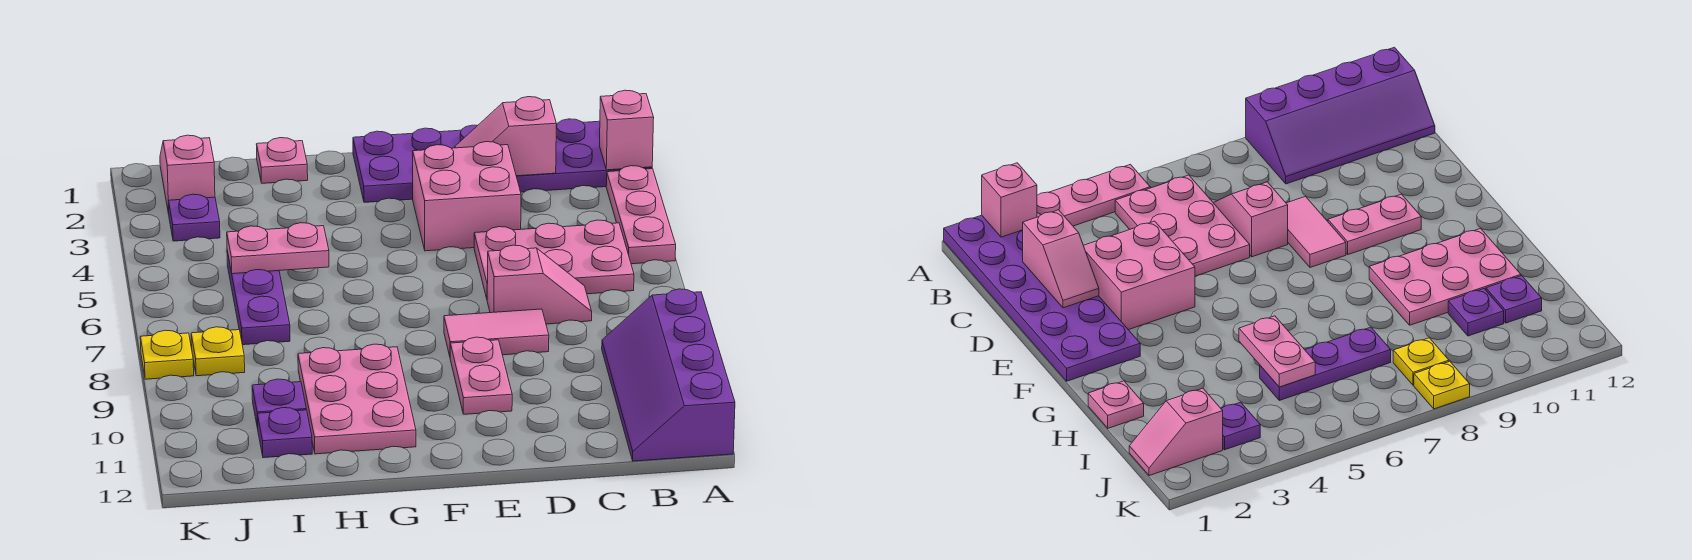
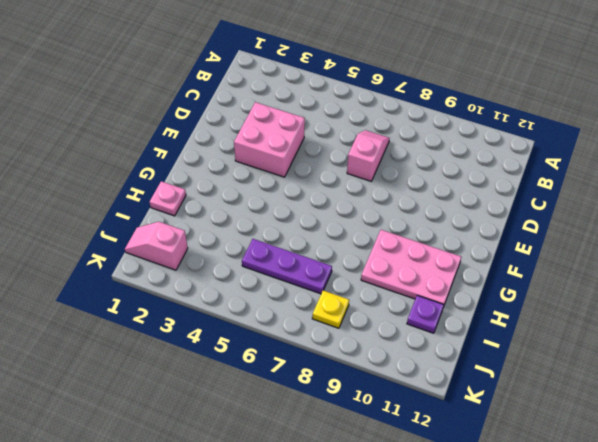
none -> purple plate A1:F2 level 1
none -> pink plate A3:A5 level 1
none -> purple slope A9:B12 level 1 top A

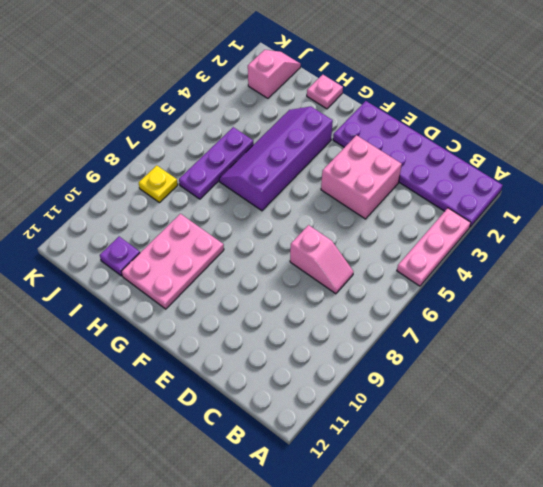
purple slope G3:H6 level 1 top G -> purple slope A9:B12 level 1 top A
none -> pink plate B5:D6 level 1
none -> pink tile D8:E8 level 1
none -> pink plate E9:E10 level 1

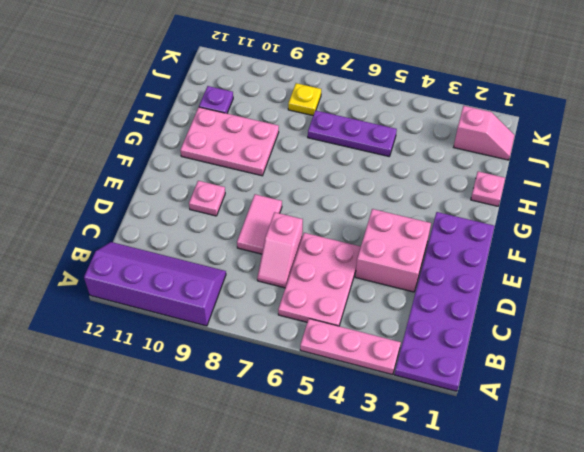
pink plate E10 level 1 -> pink plate E9:E10 level 1
none -> purple plate I10 level 1
none -> purple plate J3 level 1
none -> yellow plate K8 level 1

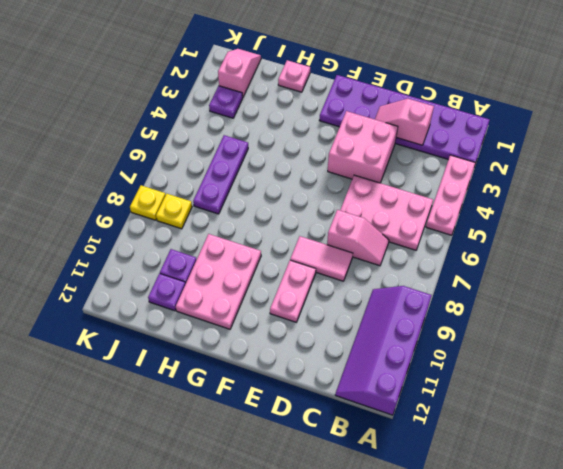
none -> pink brick A2 level 2
none -> pink plate H5:I5 level 2

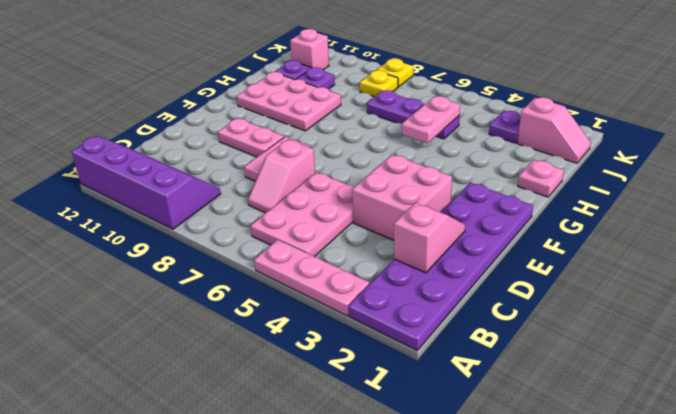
pink brick J11 level 1 -> pink brick A2 level 2

